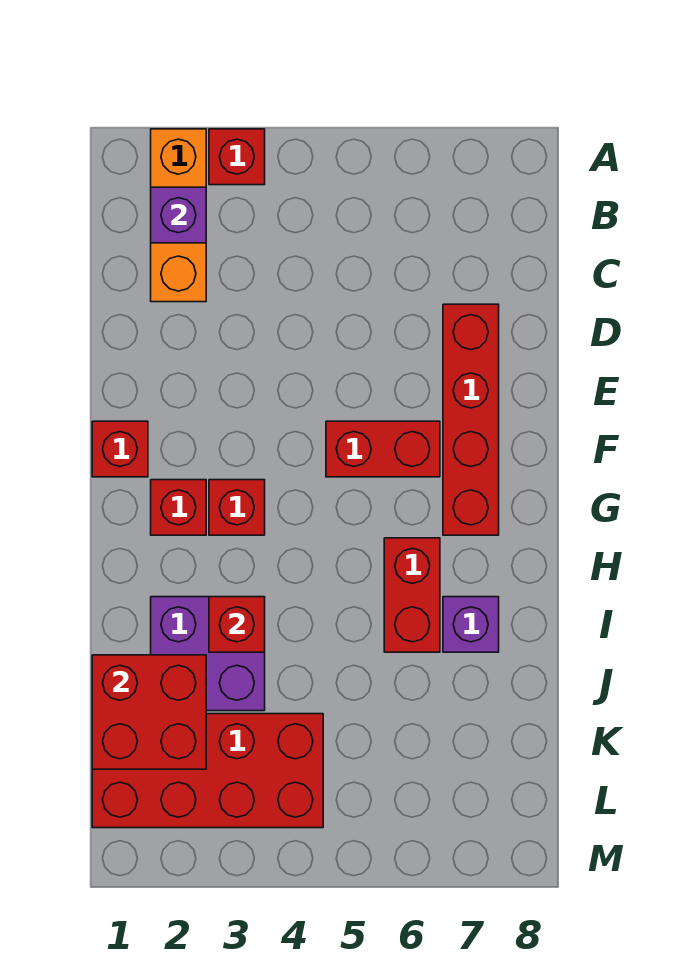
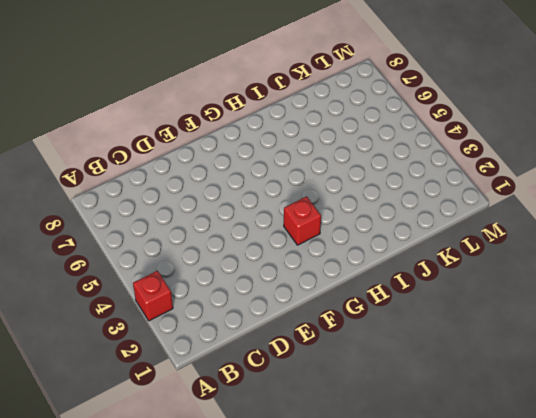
none -> orange brick A2:C2 level 1
none -> red brick D7:G7 level 1
none -> red brick F1 level 1

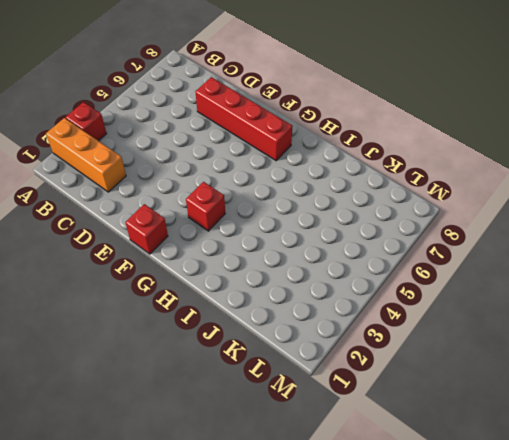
none -> red brick F5:F6 level 1
none -> red brick G2 level 1
none -> red brick H6:I6 level 1

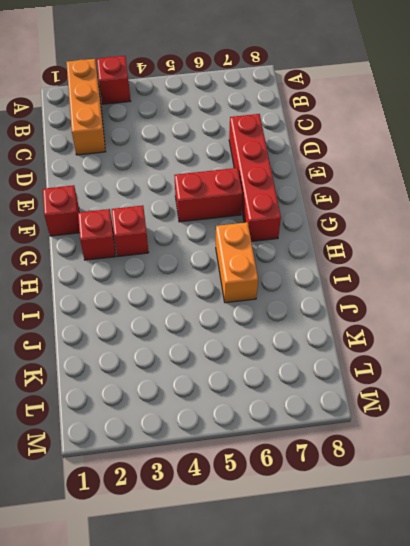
orange brick H6:I6 level 1 -> red brick H6:I6 level 1
none -> purple brick I2:J3 level 1
none -> purple brick I7 level 1
none -> red brick K1:L4 level 1

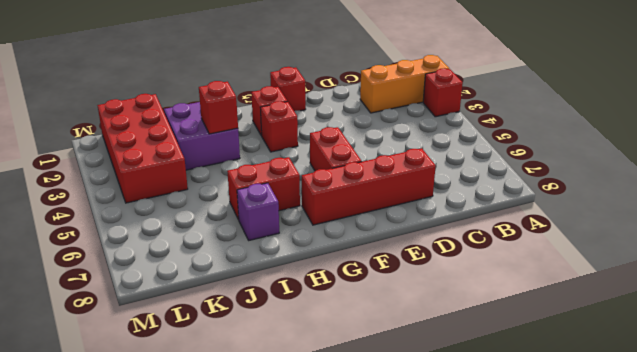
none -> purple brick B2 level 2
none -> red brick J1:K2 level 2

